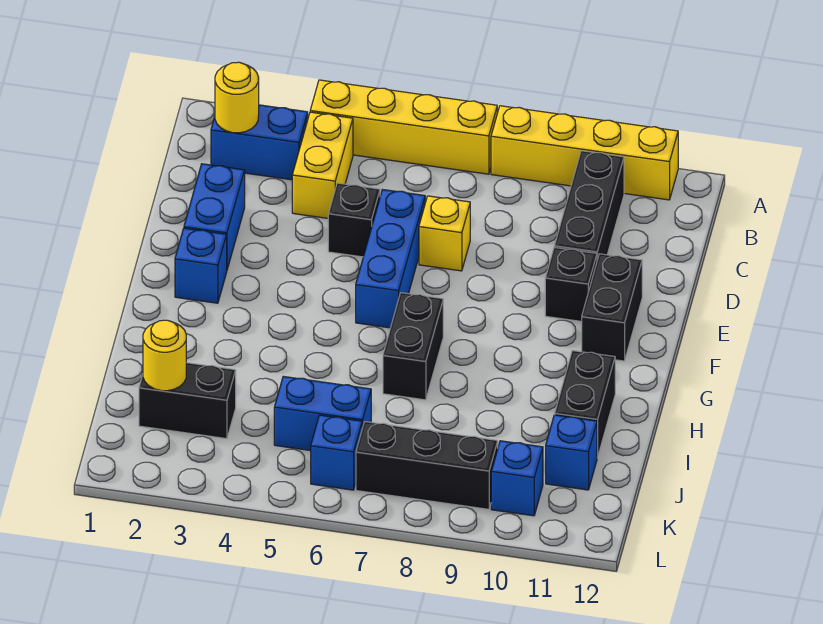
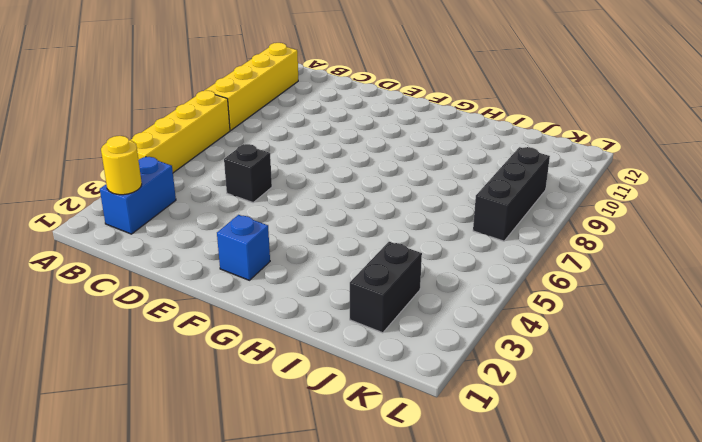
none -> yellow brick B4:C4 level 1
none -> black brick B10:D10 level 1
none -> blue brick D2:E2 level 1

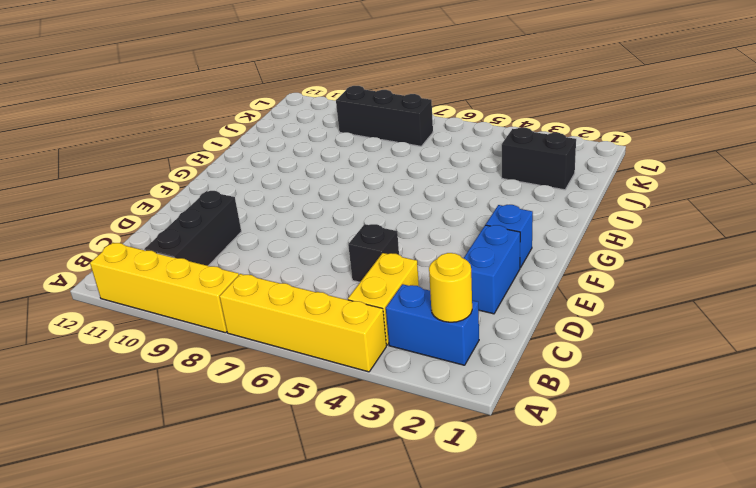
none -> blue brick D6:F6 level 1
none -> yellow brick D7 level 1
none -> black brick E10 level 1

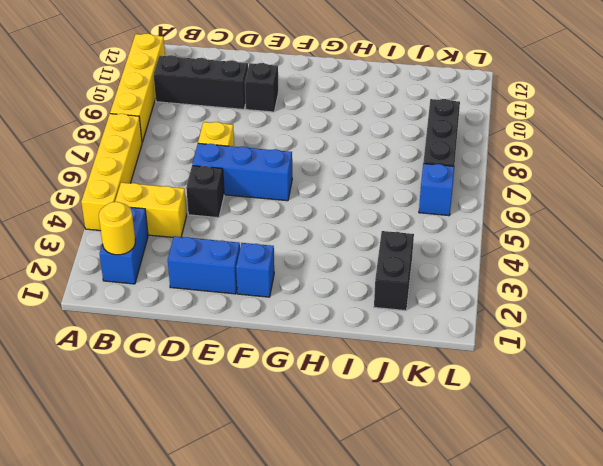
none -> black brick E11:F11 level 1
none -> black brick G7:H7 level 1
none -> black brick H11:I11 level 1

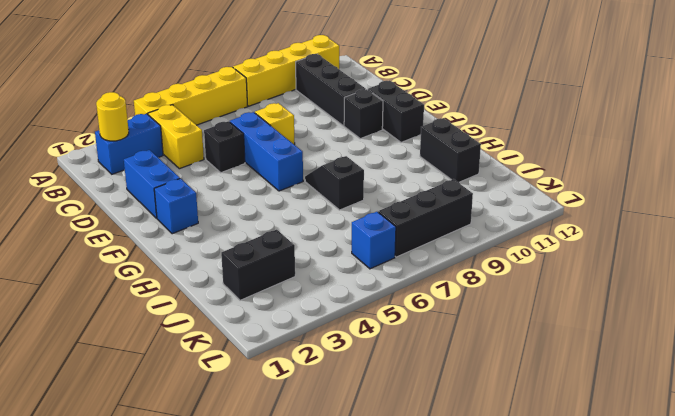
black slope G7:H7 level 1 top H -> black brick G7:H7 level 1
none -> blue brick J5:J6 level 1
none -> blue brick J11 level 1
none -> blue brick K10 level 1

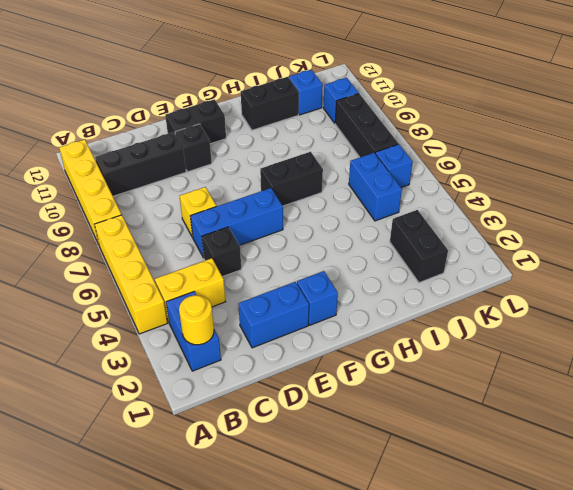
none -> yellow round brick J2 level 2

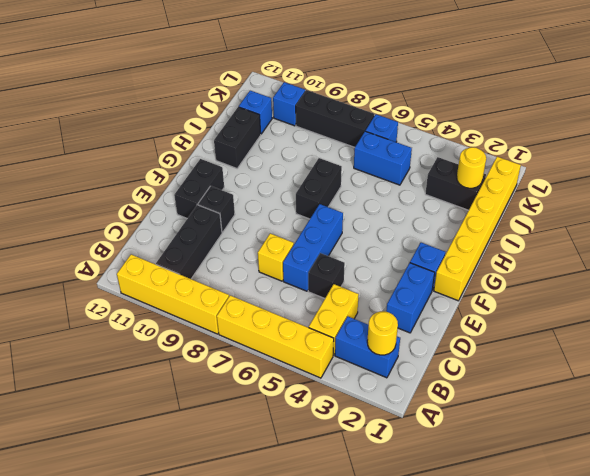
yellow brick F1:K1 level 1 -> none

